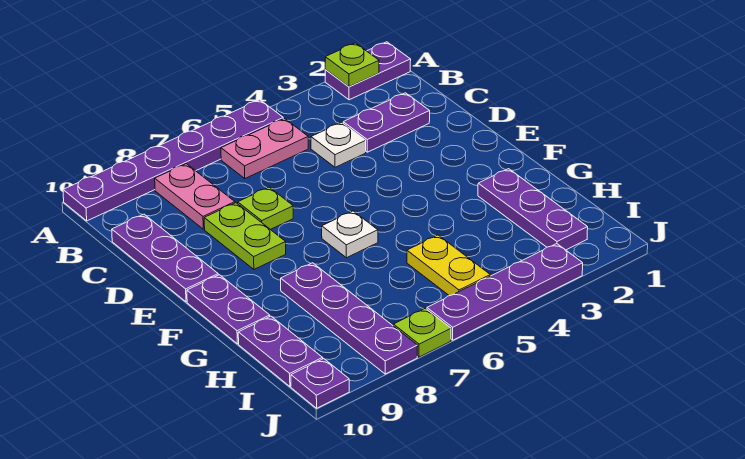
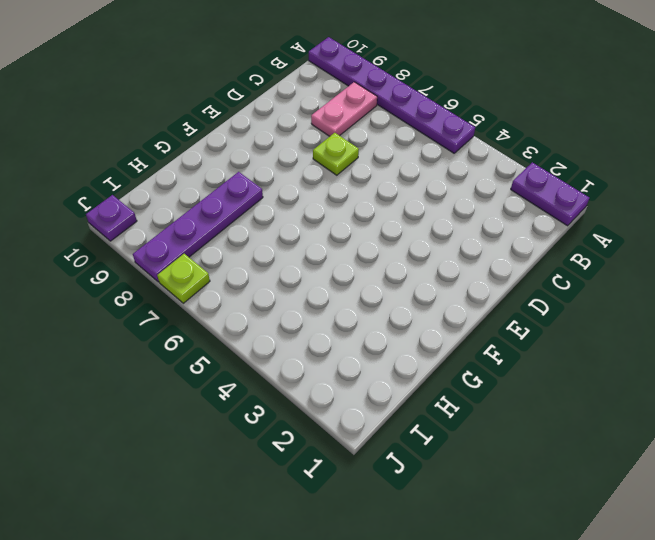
none -> pink plate B5:B6 level 1
none -> purple plate C2:C3 level 1
none -> white plate C4 level 1

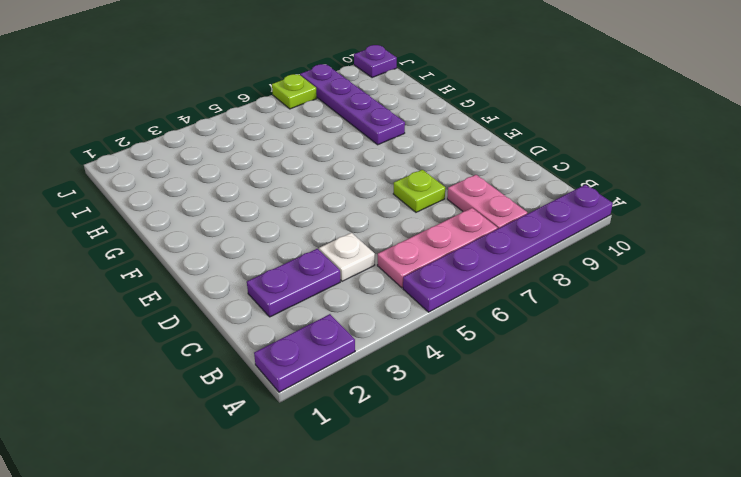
pink plate B5:B7 level 1 -> pink plate B5:B6 level 1
none -> purple plate C10:E10 level 1
none -> lime plate D8:E8 level 1
none -> white plate F6 level 1

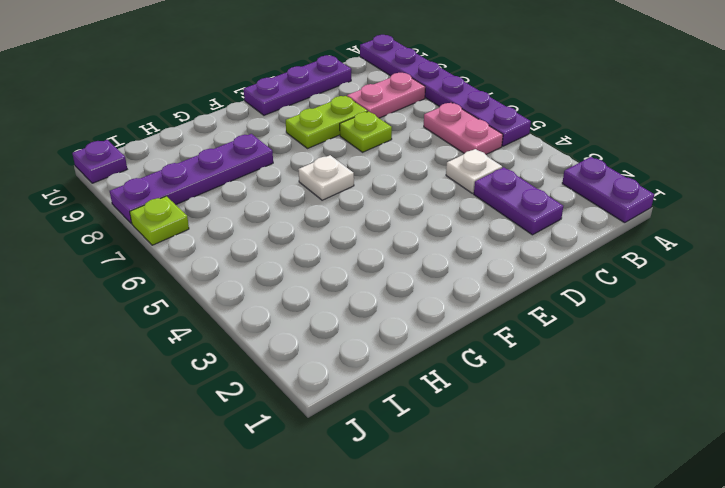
none -> purple plate F10:G10 level 1
none -> purple plate G2:I2 level 1
none -> yellow plate H5:I5 level 1

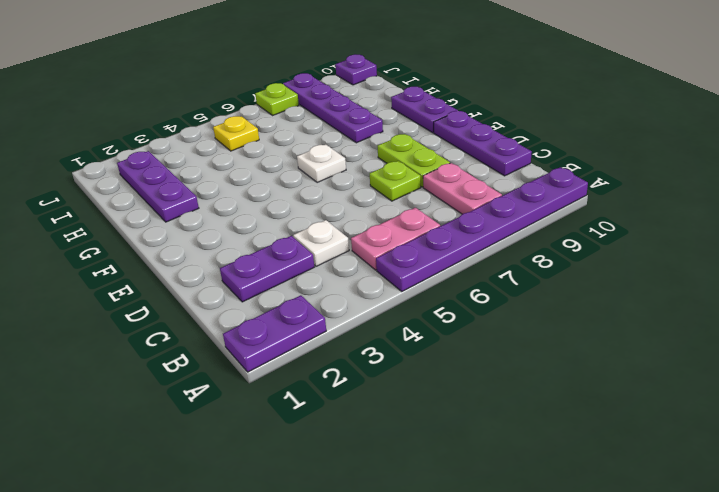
yellow plate I5 level 1 -> yellow plate H5:I5 level 1
none -> purple plate H10:I10 level 1
none -> purple plate J3:J6 level 1
none -> lime plate A2 level 2

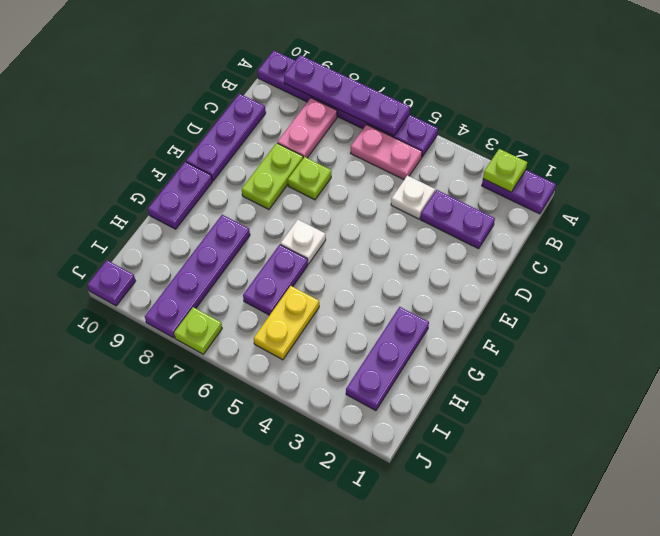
purple plate A6:A9 level 2 -> purple plate J3:J6 level 1
purple plate G6:H6 level 1 -> purple plate H10:I10 level 1

